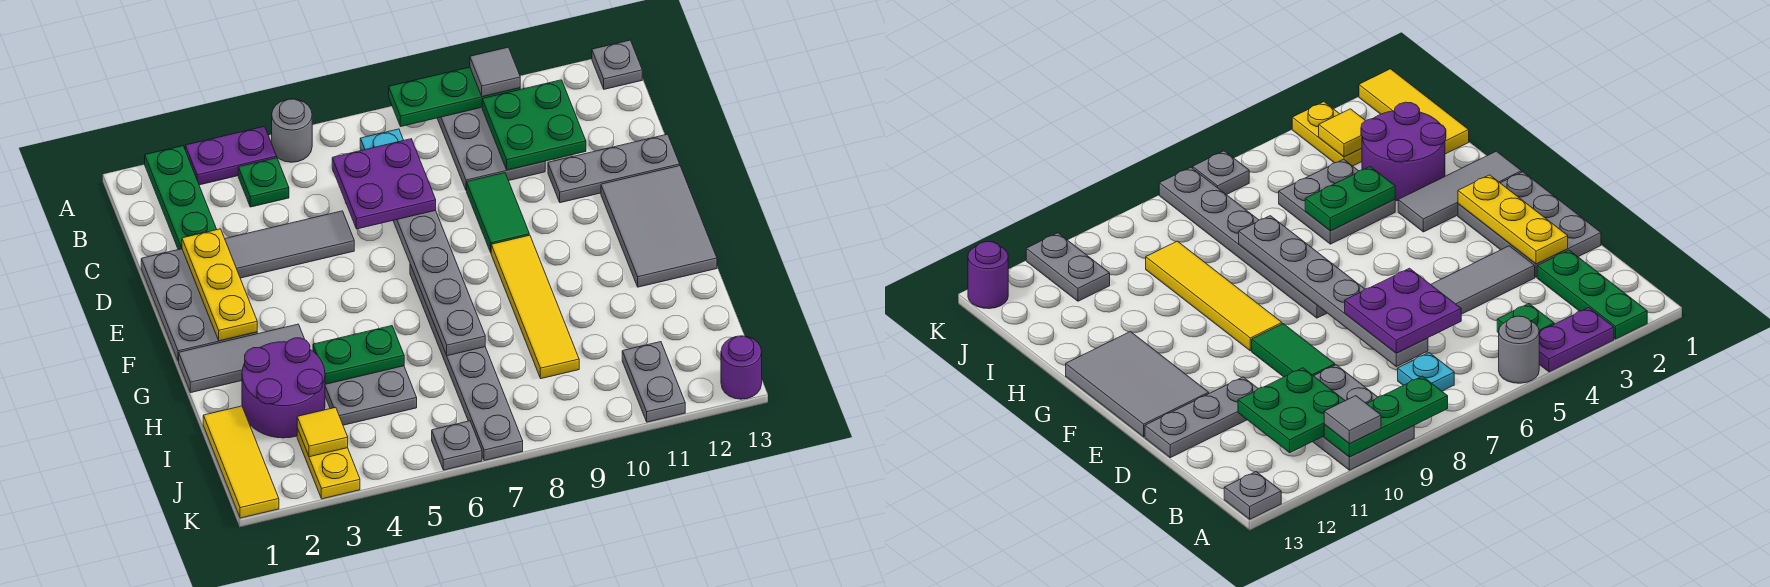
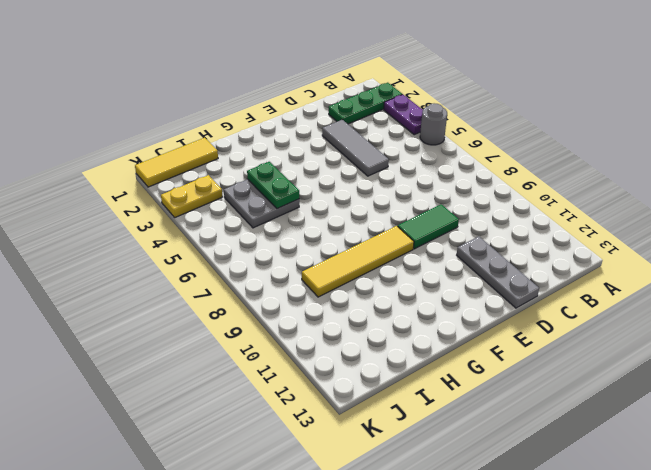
none -> grey plate A9:C10 level 1
none -> grey plate A13 level 1
none -> green plate B4 level 1
none -> cyan plate B7 level 1

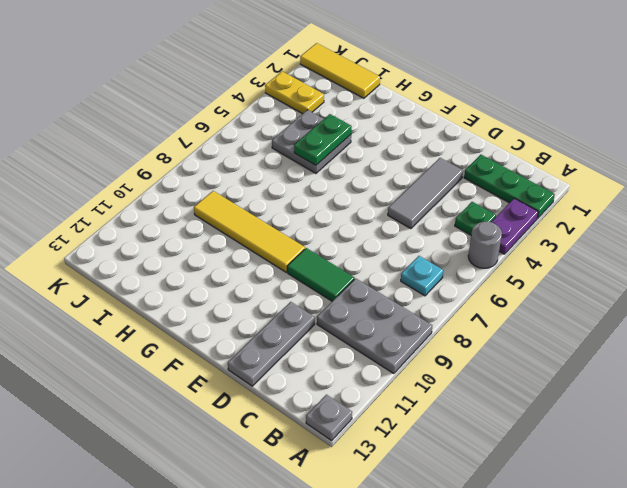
none -> grey plate D1:F2 level 1
none -> grey tile E12:G13 level 1
none -> grey plate F7:K7 level 1
none -> grey tile G1:G3 level 1

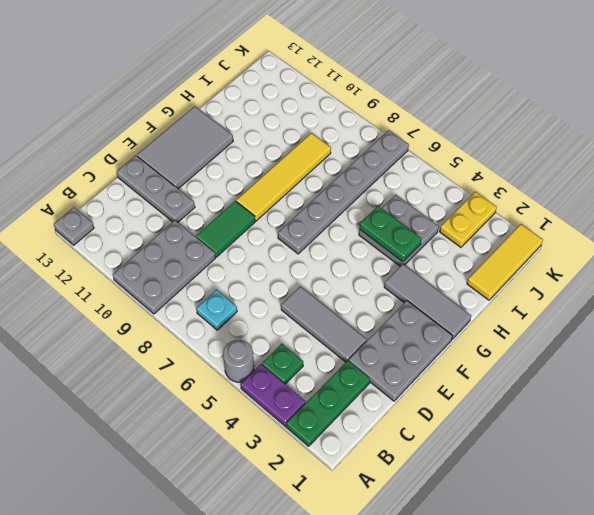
none -> purple round brick H2:I3 level 1
none -> grey plate J11:K11 level 1
none -> grey plate K6 level 1
none -> purple round brick K13 level 1

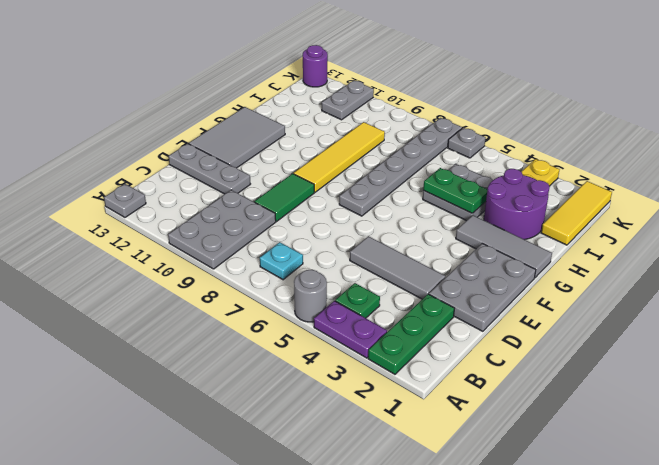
none -> green plate A8:A10 level 2
none -> green plate B10:C11 level 2
none -> grey plate C7:H7 level 2
none -> yellow plate D2:F2 level 2

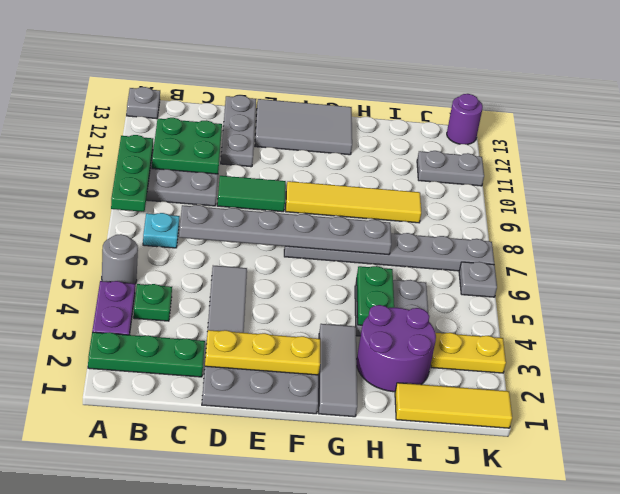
none -> yellow tile J3 level 2
none -> grey tile A10 level 3
none -> purple plate C6:D7 level 3

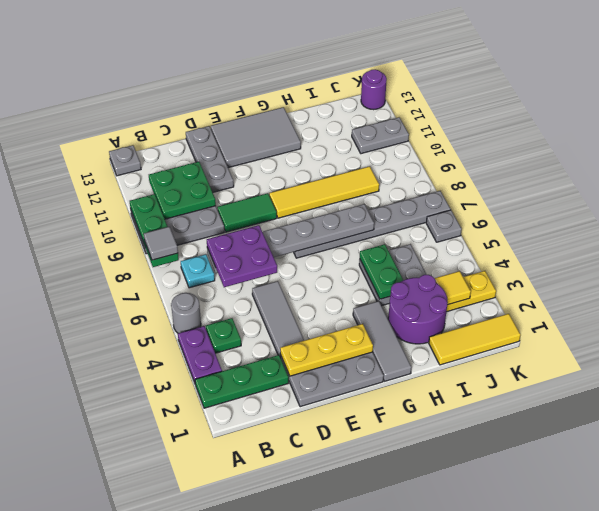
grey tile A8 level 3 -> grey tile A10 level 3

